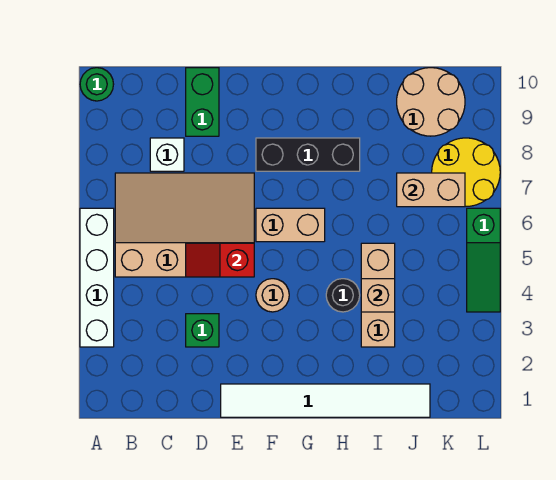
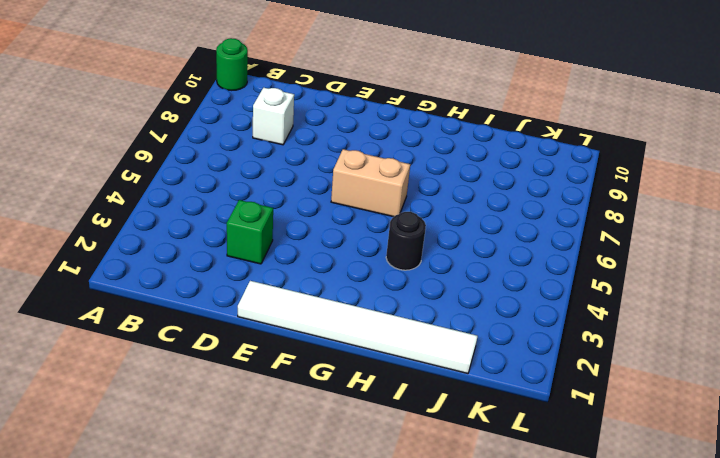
none -> white brick A3:A6 level 1
none -> tan slope B5:E7 level 1 top 5
none -> green brick D9:D10 level 1

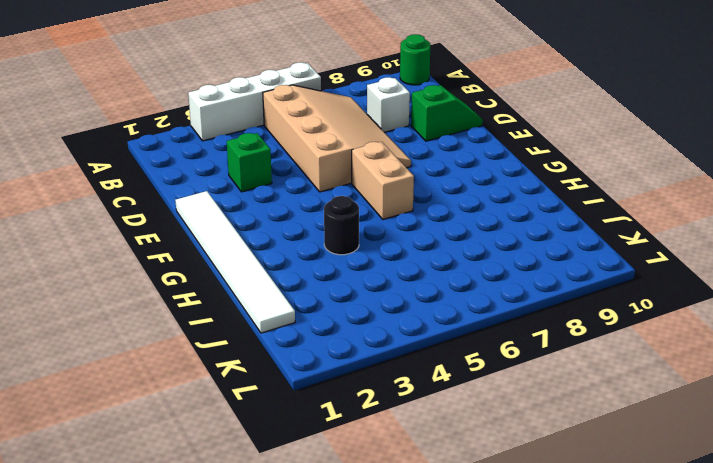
green slope D9:D10 level 1 top 9 -> green brick D9:D10 level 1
none -> tan round brick F4 level 1
none -> black brick F8:H8 level 1
none -> tan brick I3:I5 level 1

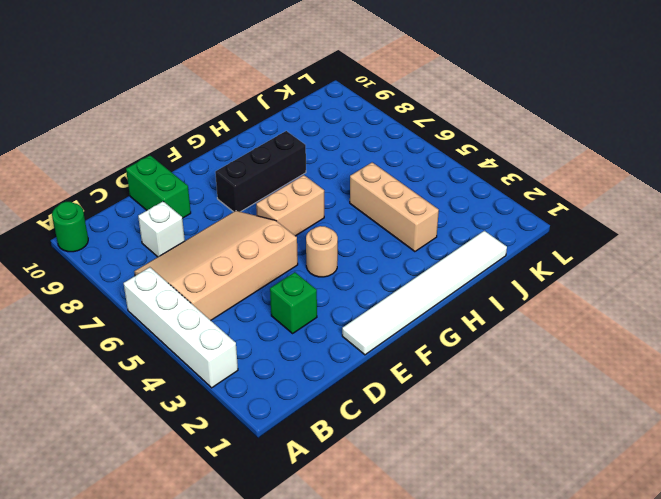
none -> black round brick H4 level 1
none -> tan round brick J9:K10 level 1
none -> yellow round brick K7:L8 level 1

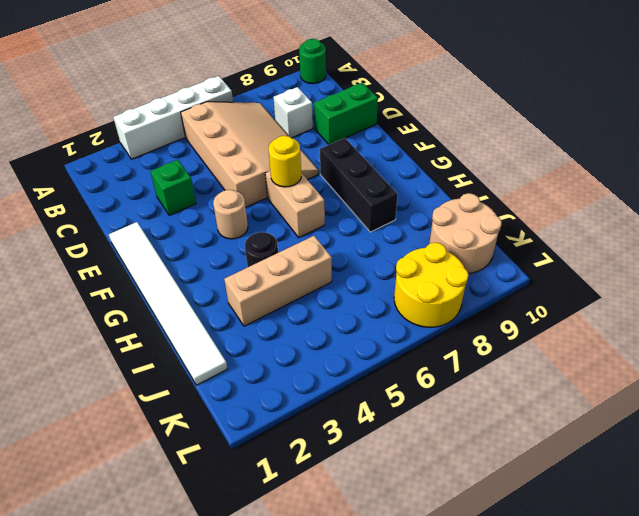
yellow round brick F6 level 2 -> none
none -> green slope L4:L6 level 1 top 6
none -> red slope D5:E5 level 2 top E
none -> tan brick I4 level 2

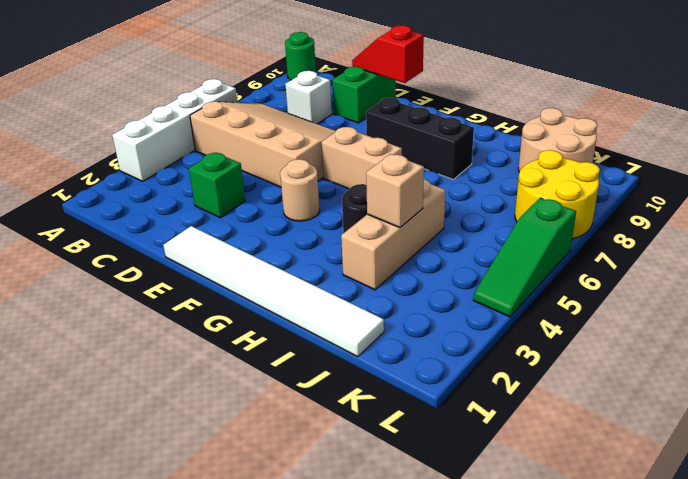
red slope D10:E10 level 2 top E -> red slope D5:E5 level 2 top E
none -> tan brick J7:K7 level 2

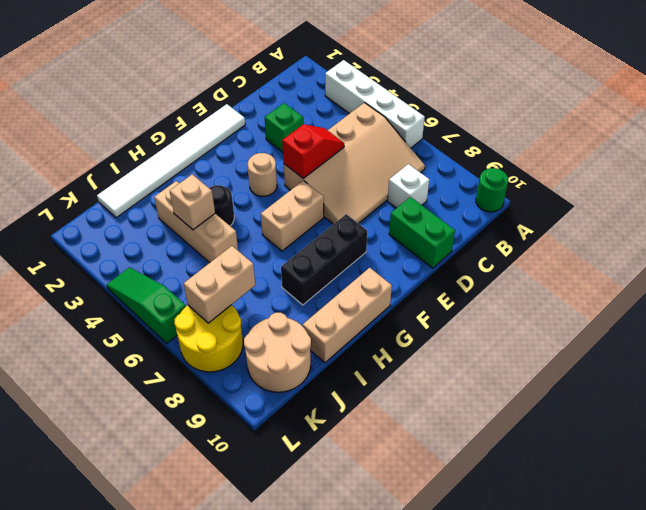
tan brick G10:I10 level 1 -> none

